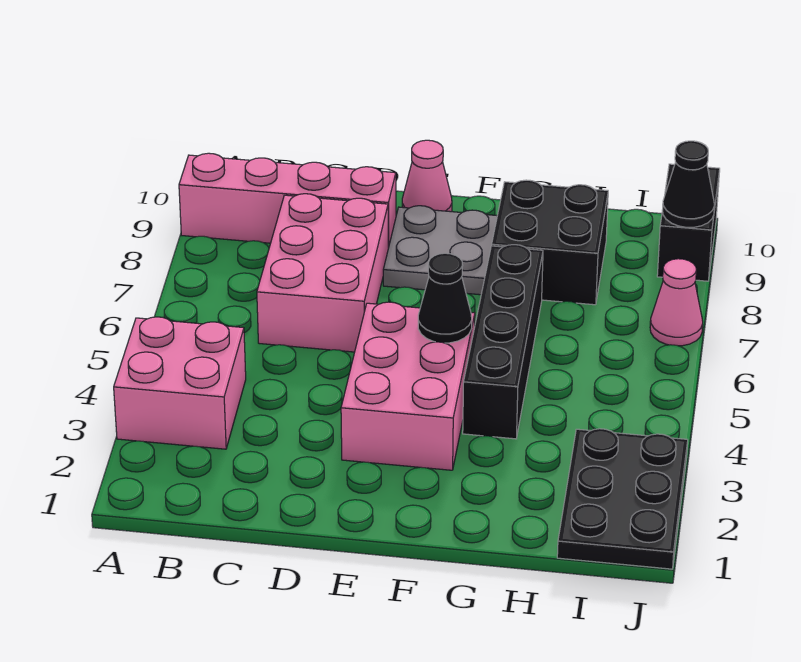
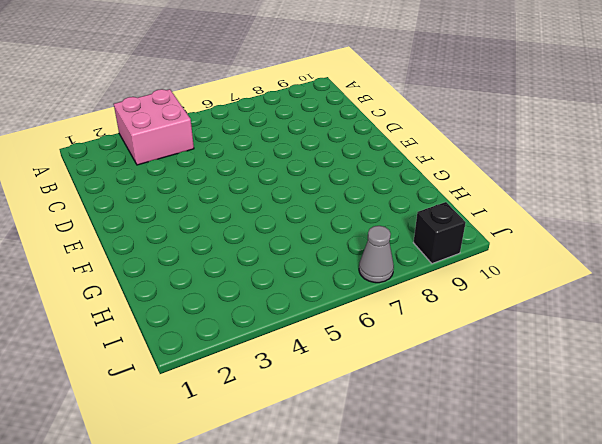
grey cone J7 level 1 -> pink cone J7 level 1
black brick J9 level 1 -> black brick J9:J10 level 1
none -> pink brick A9:D9 level 1
none -> pink brick C6:D8 level 1
none -> pink brick E3:F5 level 1

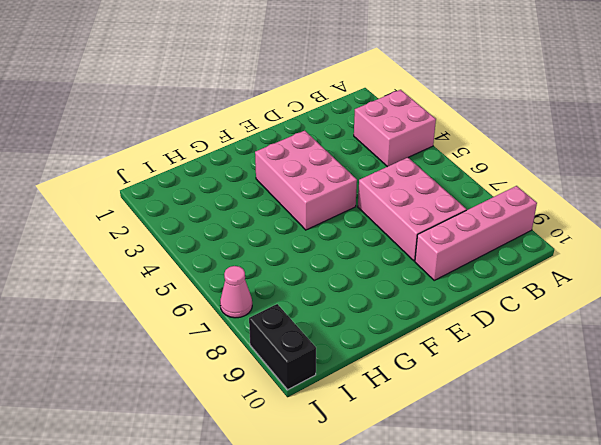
none -> grey plate E8:F9 level 1
none -> pink cone E10 level 1
none -> black brick G4:G7 level 1

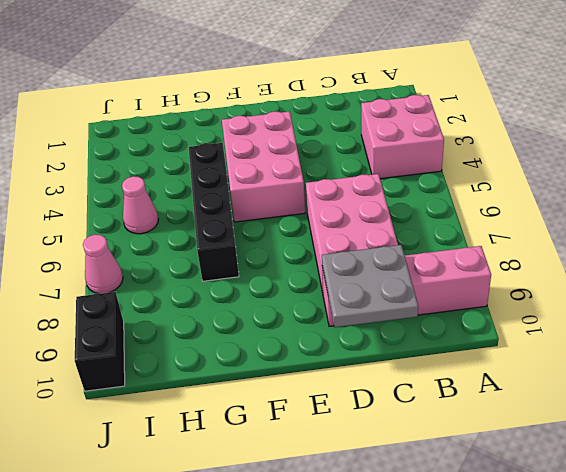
grey plate C9:D10 level 2 -> grey plate E8:F9 level 1
pink cone I5 level 1 -> pink cone E10 level 1
none -> black brick G8:H9 level 1
none -> black plate I1:J3 level 1
none -> black cone F5 level 2

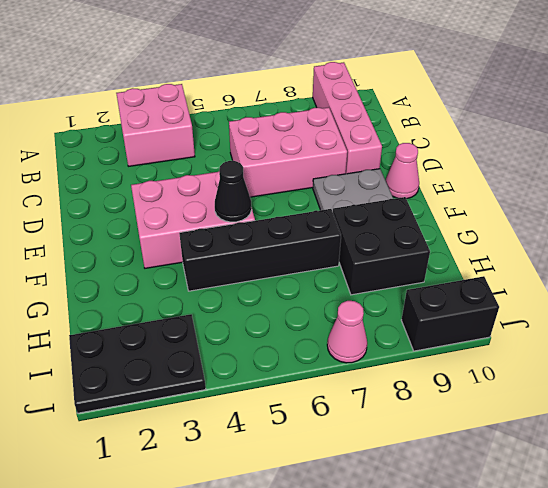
none -> black cone J9 level 2

